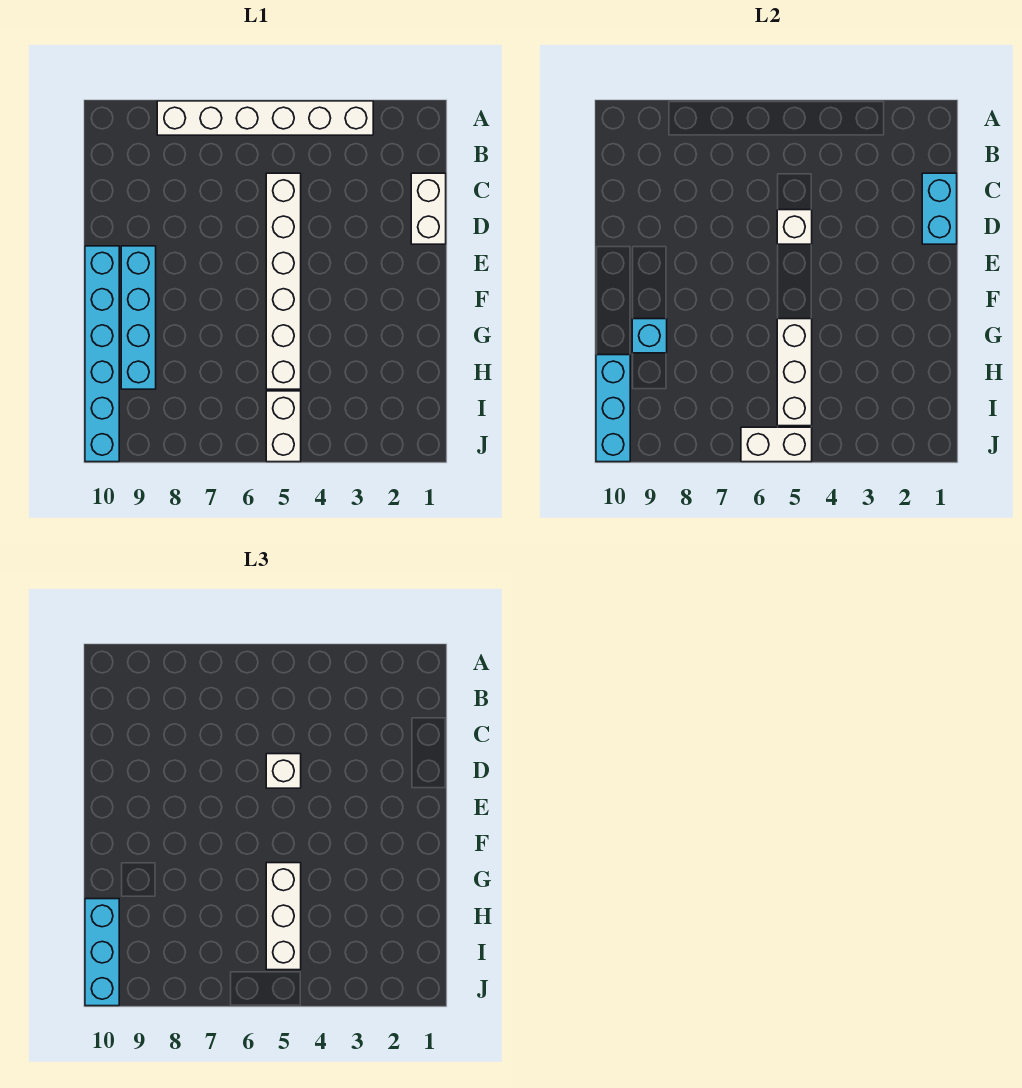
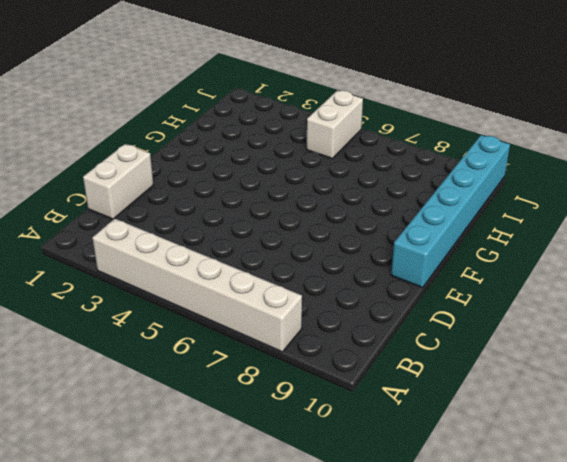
none -> white brick C5:H5 level 1
none -> cyan brick E9:H9 level 1
none -> cyan brick C1:D1 level 2

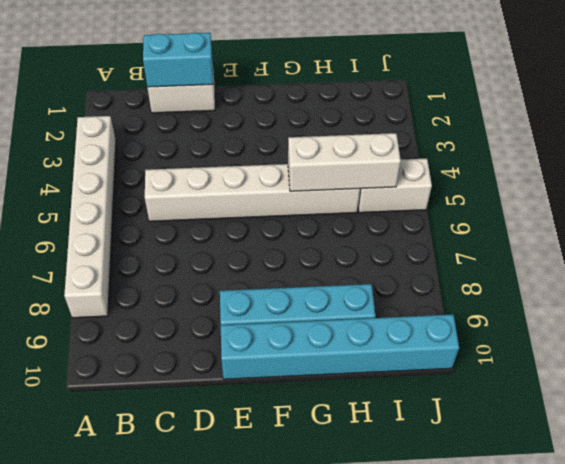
none -> white brick D5 level 2
none -> cyan brick G9 level 2
none -> cyan brick H10:J10 level 2

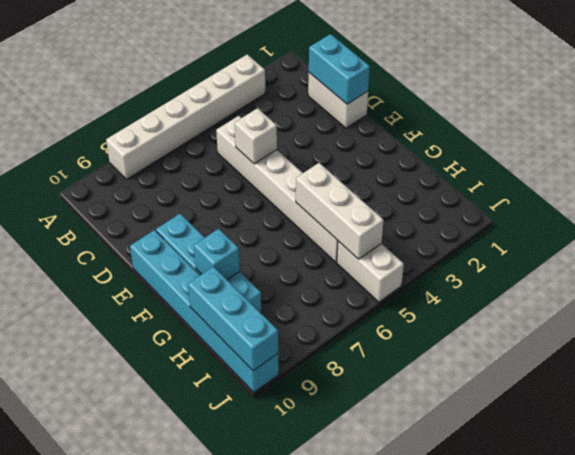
none -> white brick J5:J6 level 2
none -> white brick D5 level 3
none -> white brick G5:I5 level 3

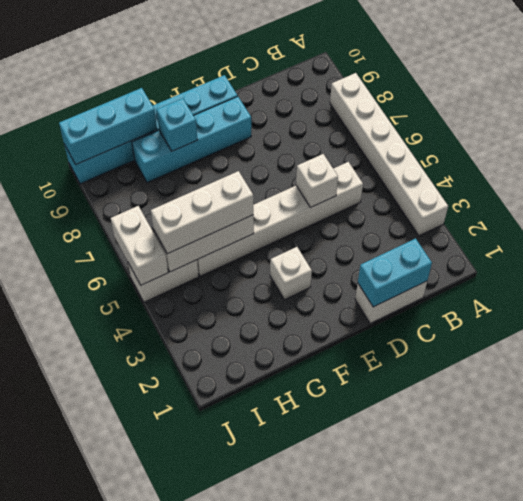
white brick F3 level 1 -> white brick D5 level 3
none -> cyan brick H10:J10 level 3

